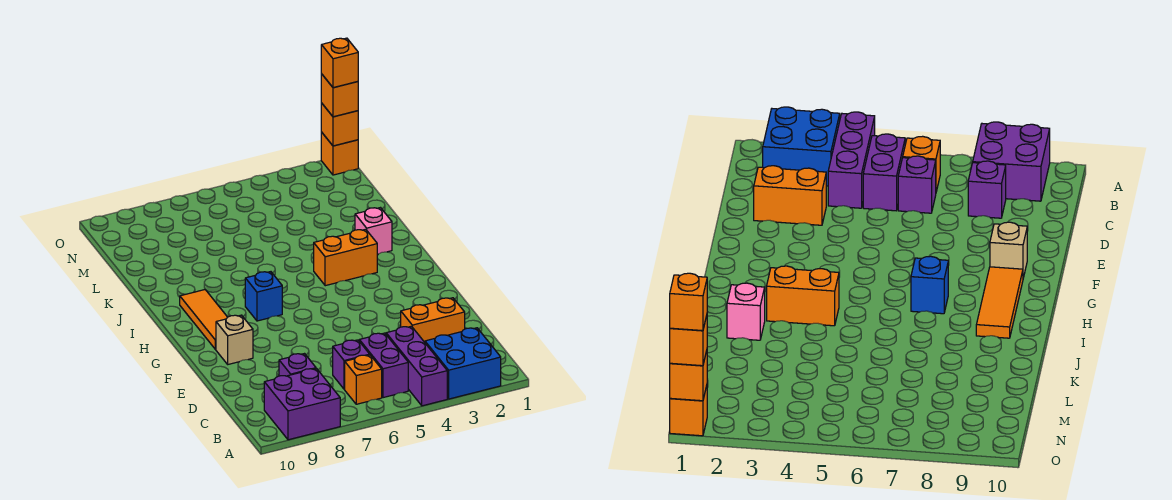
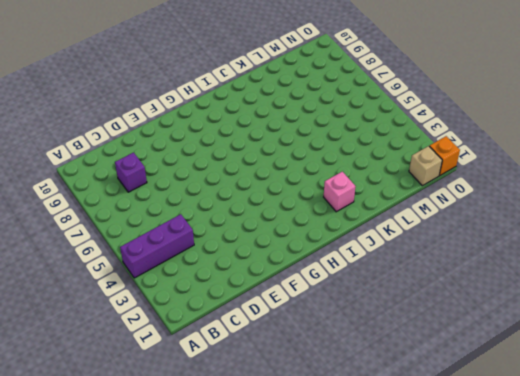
tan brick N1 level 1 -> tan brick F9 level 1
none -> blue brick A2:B3 level 1
none -> purple brick A8:B9 level 1
none -> purple brick B5:C5 level 1

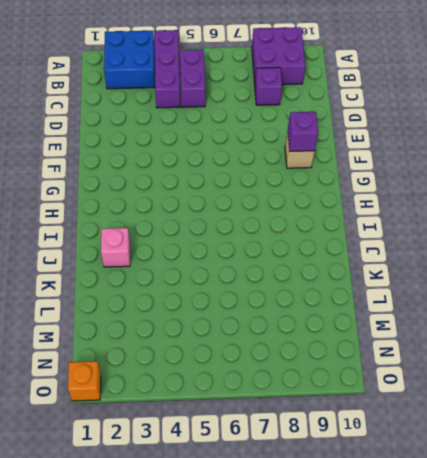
purple brick F9 level 2 -> purple brick C6 level 1
none -> orange brick B6 level 1
none -> orange brick D2:D3 level 1
none -> orange tile G9:I9 level 1

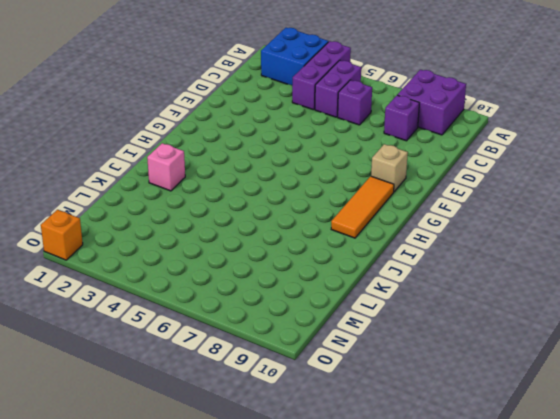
none -> orange brick B6 level 1
none -> orange brick D2:D3 level 1
none -> blue brick H7 level 1

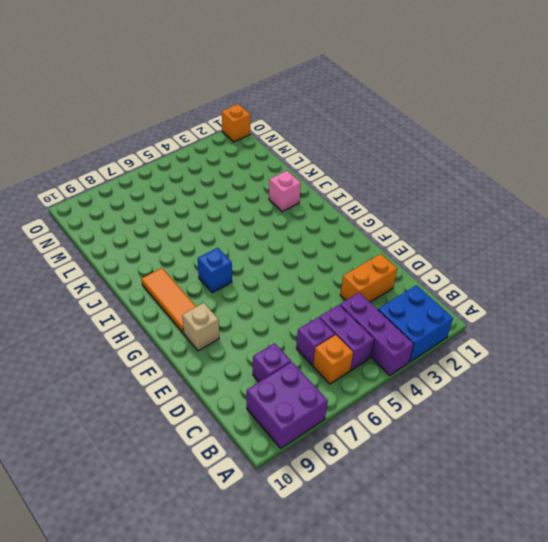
none -> orange brick I3:I4 level 1
none -> orange brick O1 level 2
none -> orange brick O1 level 3

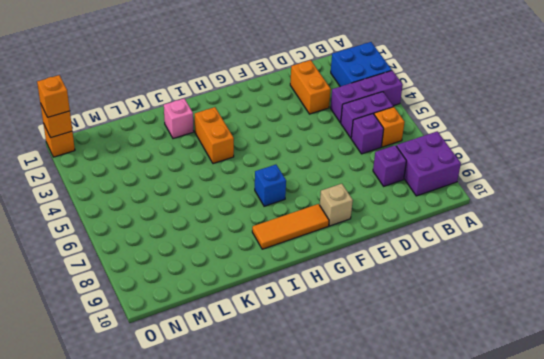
none -> orange brick O1 level 4

